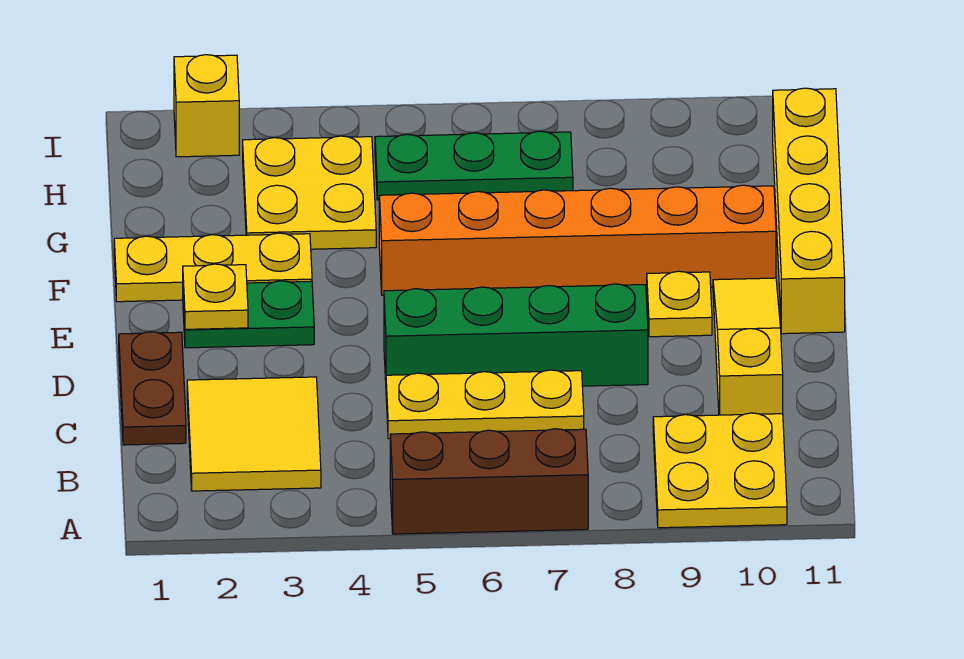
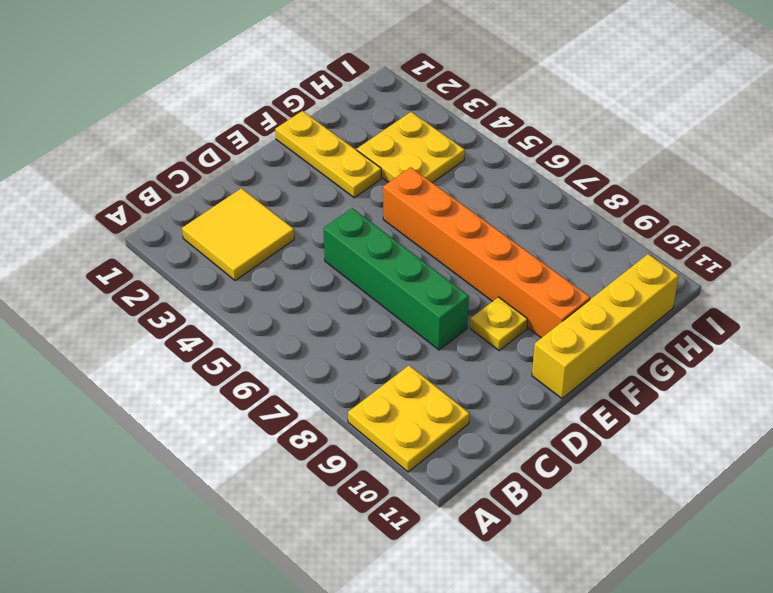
none -> brown brick A5:A7 level 1
none -> brown plate C1:D1 level 1
none -> yellow plate C5:C7 level 1

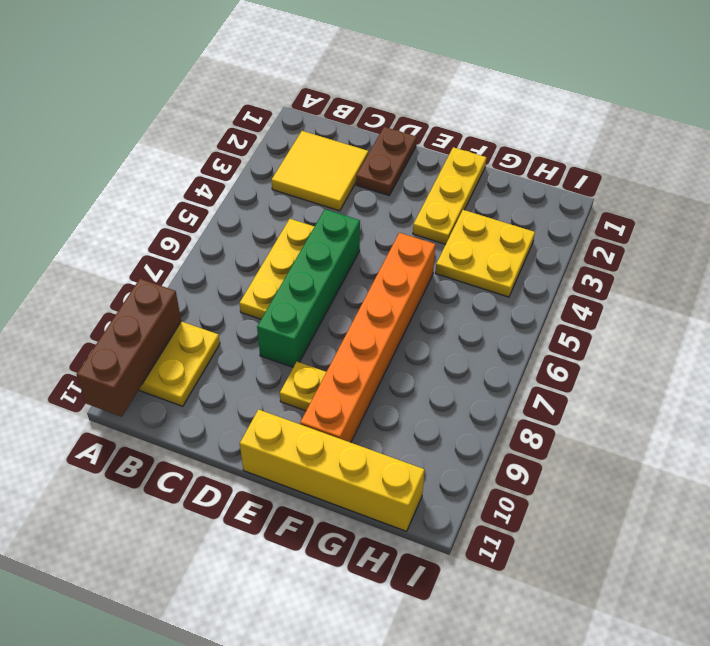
brown brick A9:A11 level 2 -> brown brick A5:A7 level 1
brown plate D1:D2 level 1 -> brown plate C1:D1 level 1
none -> yellow slope C10:E10 level 1 top C
none -> green plate E2:E3 level 1
none -> green plate H5:H7 level 1

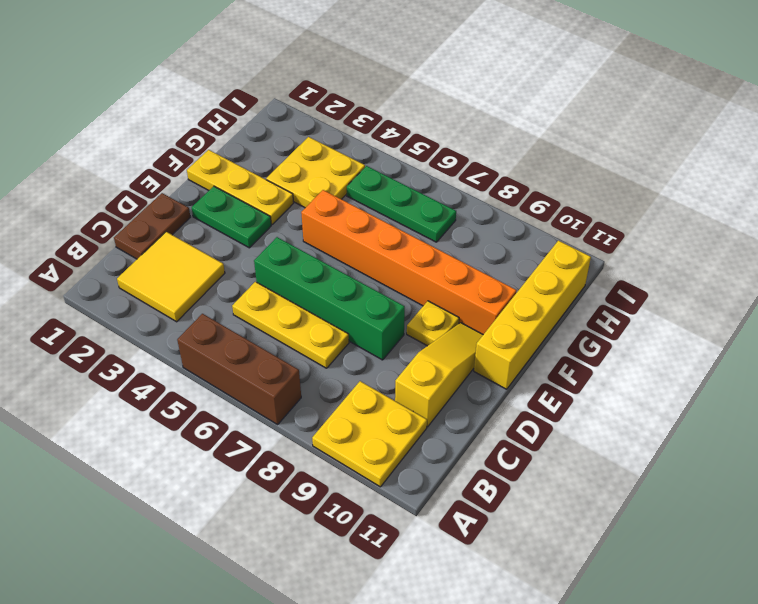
none -> yellow brick I2 level 1
none -> yellow plate E2 level 2

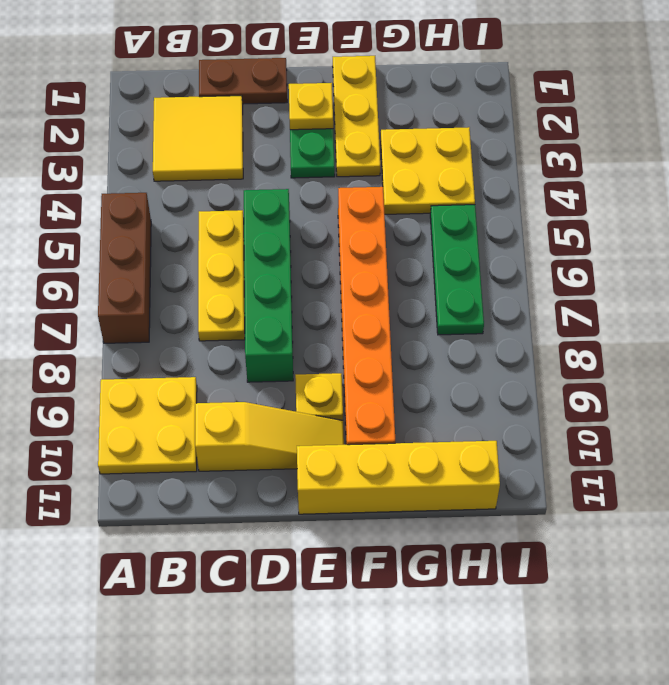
none -> yellow brick I2 level 1

